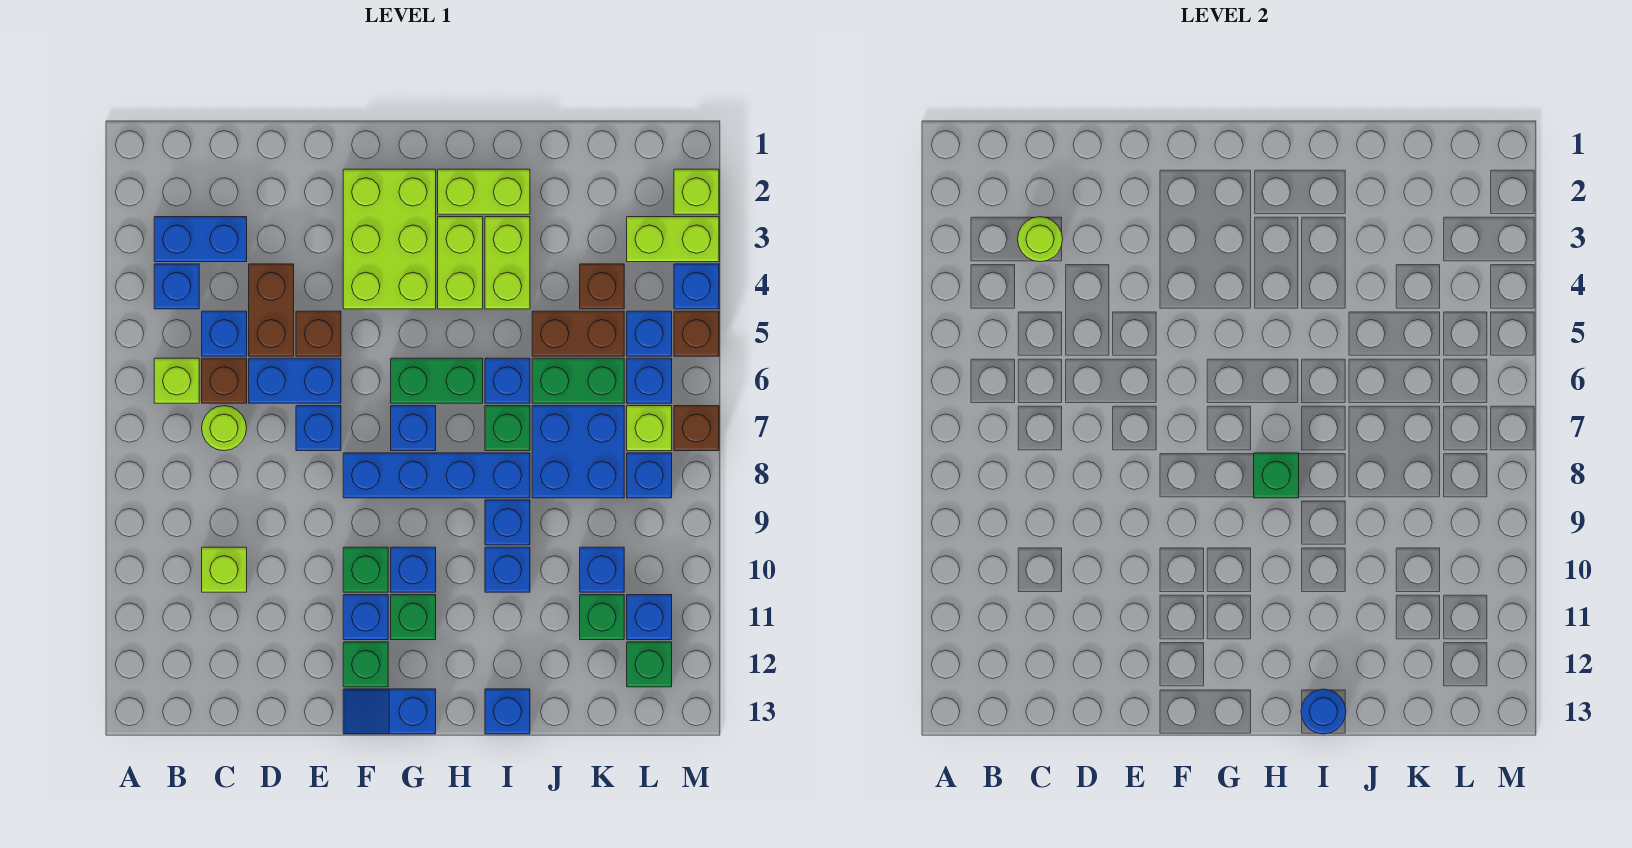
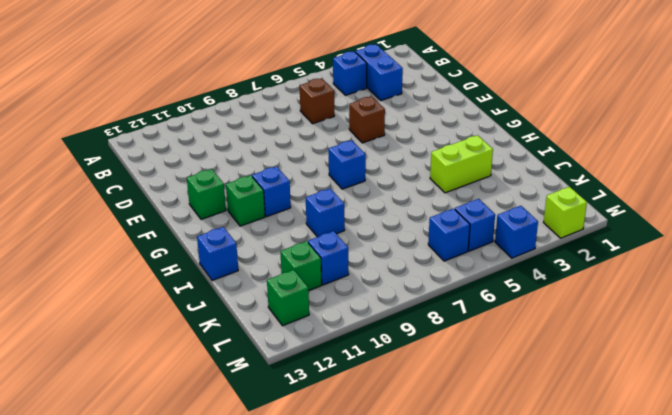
none -> lime brick B6 level 1
none -> blue brick C5 level 1
none -> lime round brick C7 level 1
none -> lime brick C10 level 1

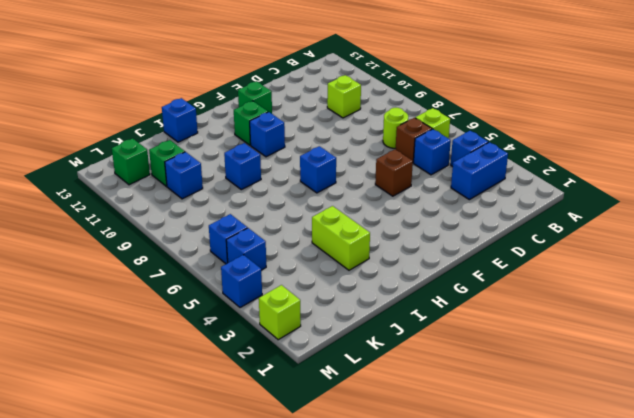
none -> brown brick D4:D5 level 1
none -> blue brick D6:E6 level 1
none -> blue brick E7 level 1
none -> lime brick F2:G4 level 1

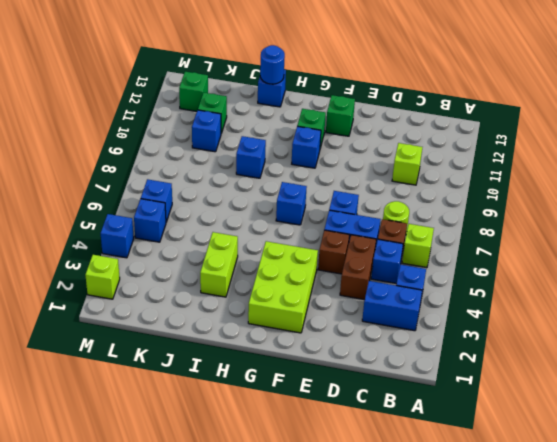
none -> blue brick F8:I8 level 1
none -> green brick F10 level 1
none -> blue brick F11 level 1
none -> blue slope F13:G13 level 1 top G

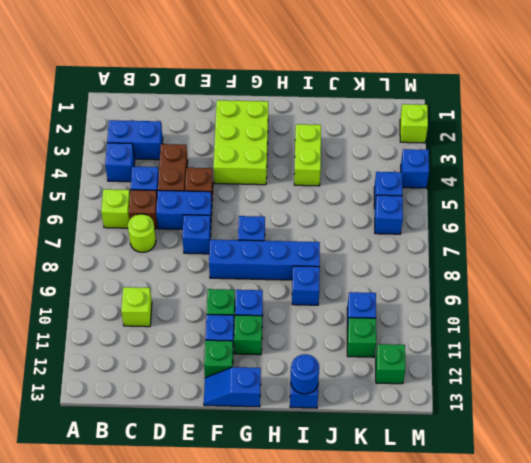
none -> green brick G6:H6 level 1
none -> lime brick H2:I2 level 1
none -> lime brick H3:H4 level 1
none -> blue brick I6 level 1

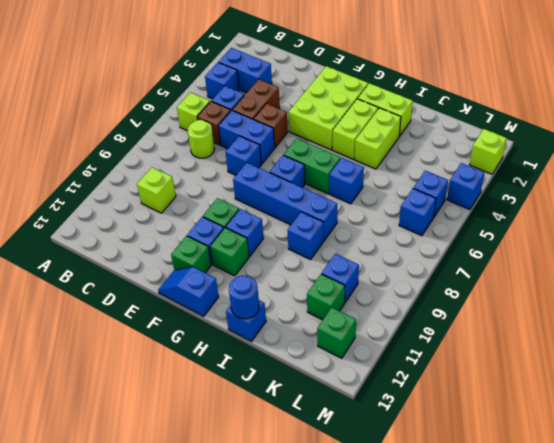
none -> green brick I7 level 1
none -> blue brick I10 level 1
none -> brown brick J5:K5 level 1
none -> green brick J6:K6 level 1

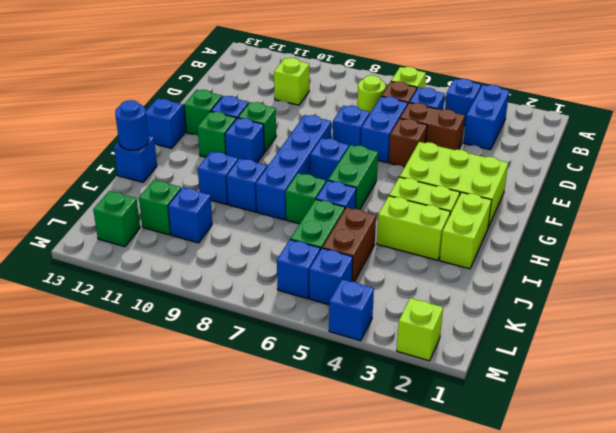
none -> blue brick J7:K8 level 1
none -> brown brick K4 level 1
none -> lime brick L3:M3 level 1
none -> lime brick L7 level 1

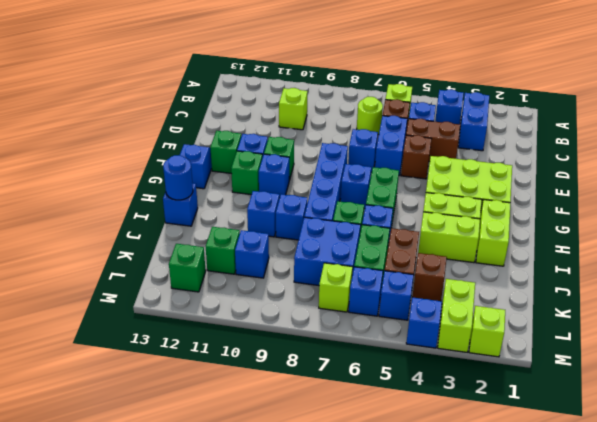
none -> blue brick L8 level 1
none -> blue brick L11 level 1
none -> brown brick M5 level 1
none -> brown brick M7 level 1

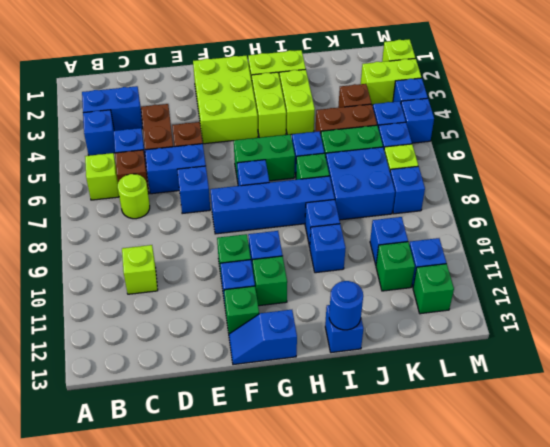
blue brick M5 level 1 -> brown brick M5 level 1
none -> brown brick M7 level 1
none -> lime round brick C3 level 2
none -> green brick H8 level 2

